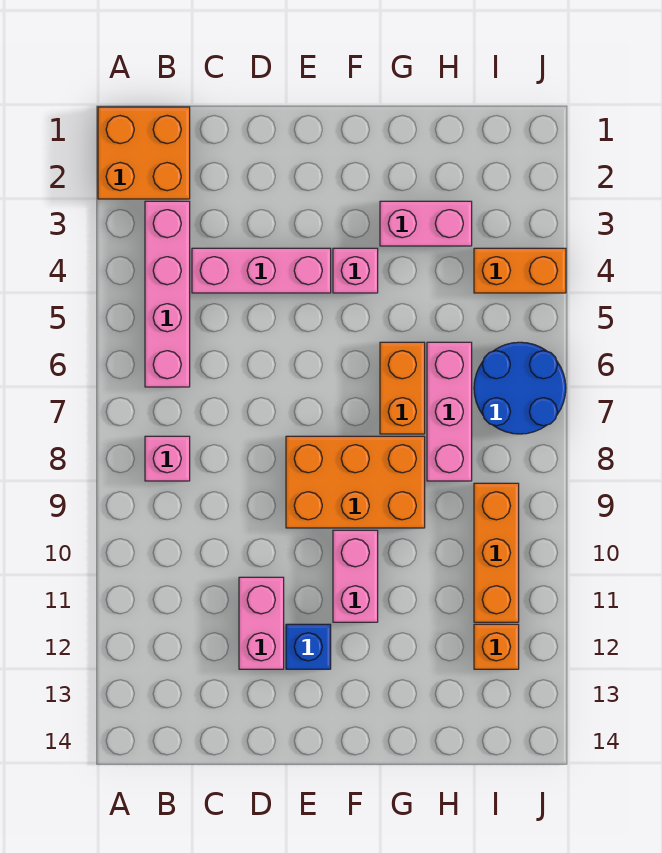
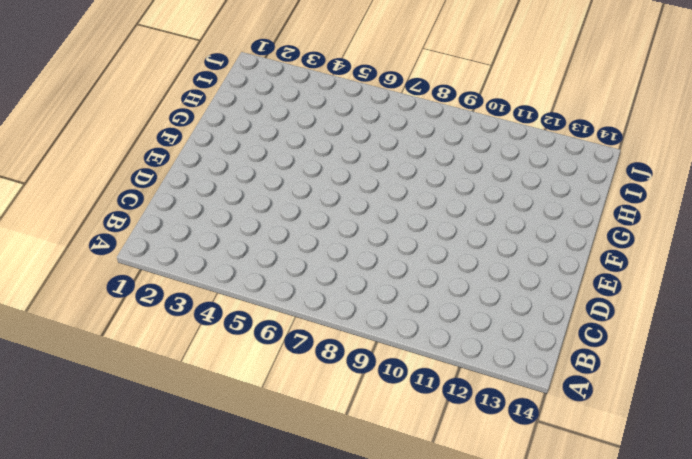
none -> orange brick A1:B2 level 1
none -> pink brick B3:B6 level 1
none -> pink brick B8 level 1

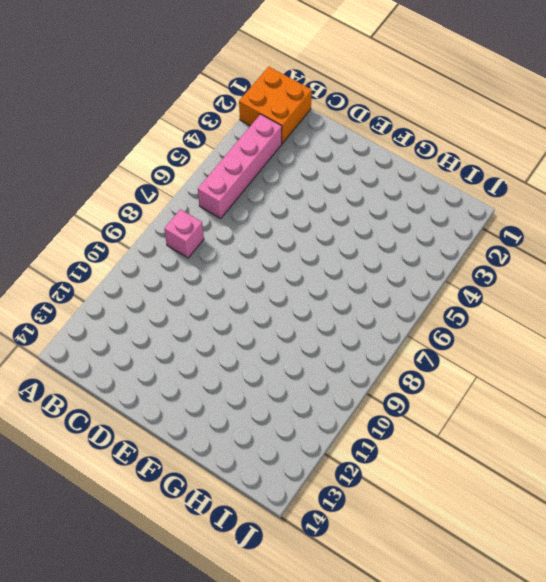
none -> pink brick C4:E4 level 1
none -> pink brick D11:D12 level 1
none -> orange brick E8:G9 level 1

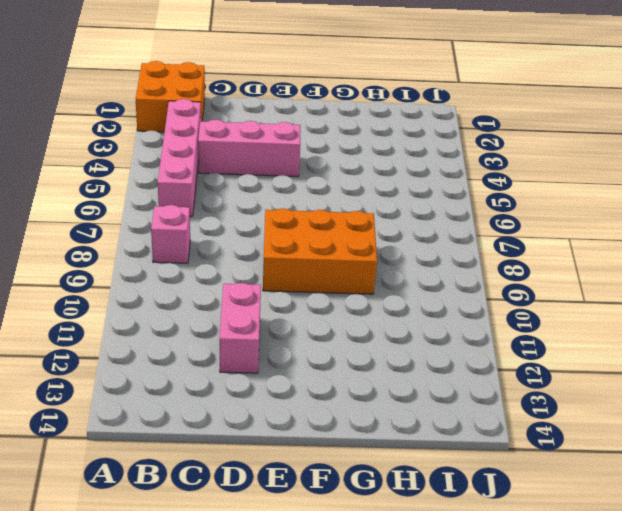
none -> blue brick E12 level 1
none -> pink brick F4 level 1
none -> pink brick F10:F11 level 1

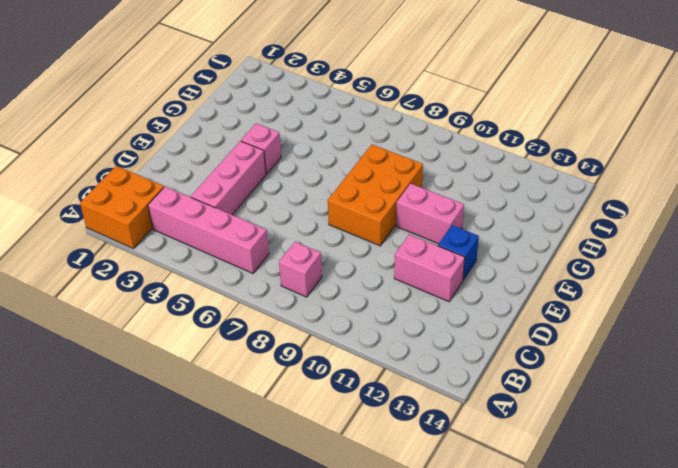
none -> pink brick G3:H3 level 1
none -> orange brick G6:G7 level 1
none -> pink brick H6:H8 level 1

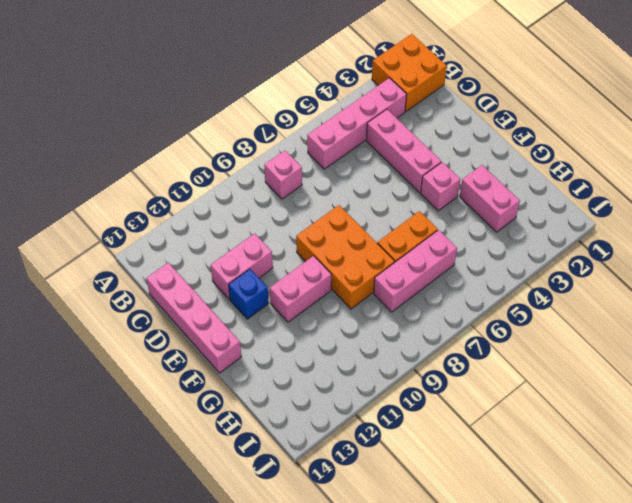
pink brick C14:F14 level 1 -> none
none -> orange brick I4:J4 level 1
none -> blue round brick I6:J7 level 1
none -> orange brick I9:I11 level 1

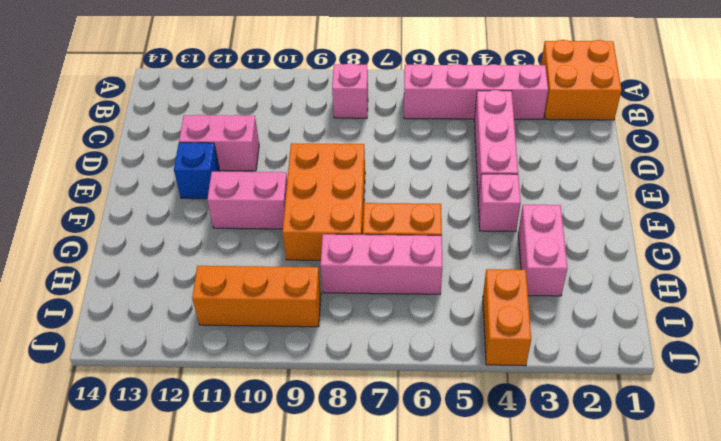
none -> blue round brick I6:J7 level 1
none -> orange brick I12 level 1

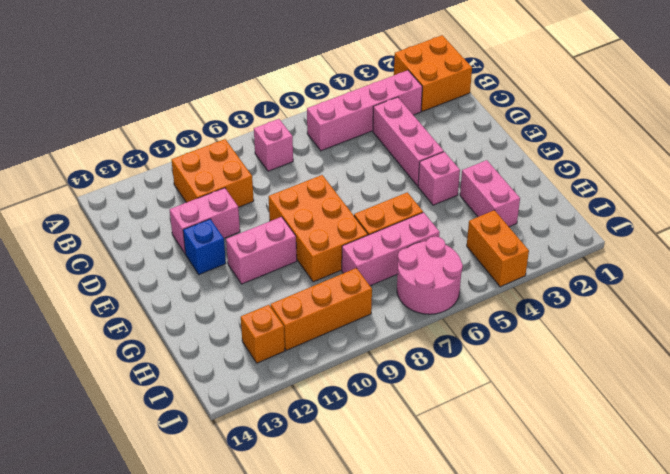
orange brick B10:C11 level 1 -> none
pink round brick I6:J7 level 1 -> blue round brick I6:J7 level 1

